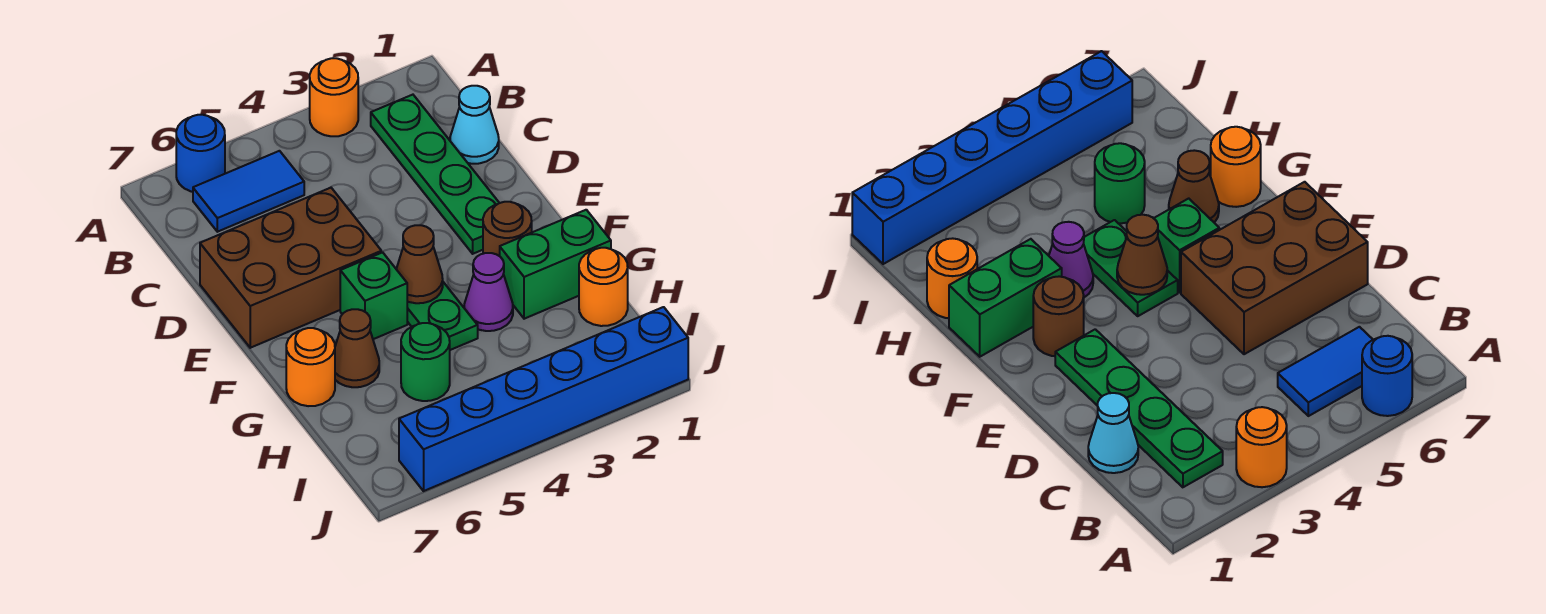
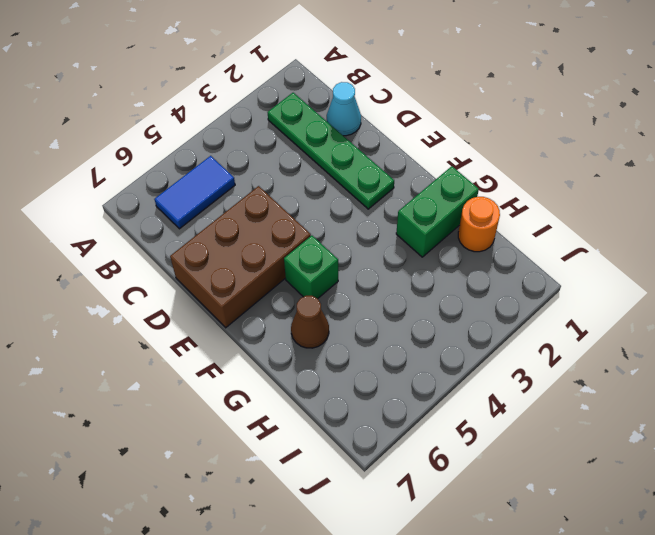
none -> orange round brick A3 level 1
none -> blue round brick A6 level 1
none -> brown round brick F2 level 1

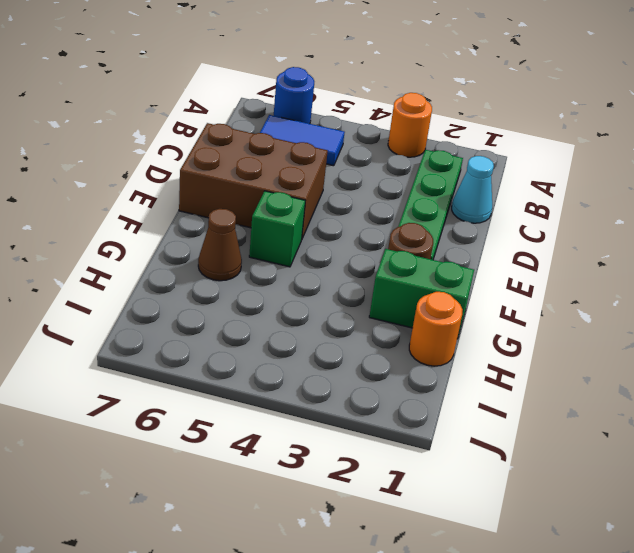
none -> green plate F4:G4 level 1
none -> purple cone G3 level 1
none -> orange round brick G7 level 1

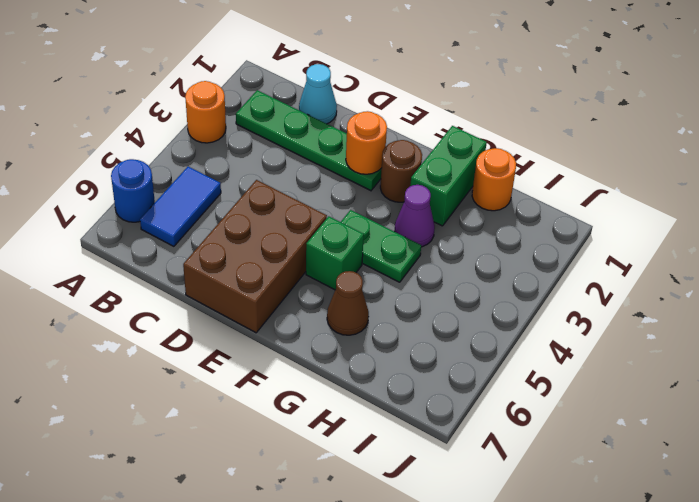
orange round brick E2 level 2 -> orange round brick G7 level 1
none -> green round brick H5 level 1
none -> blue brick J1:J6 level 1
none -> brown cone F4 level 2

